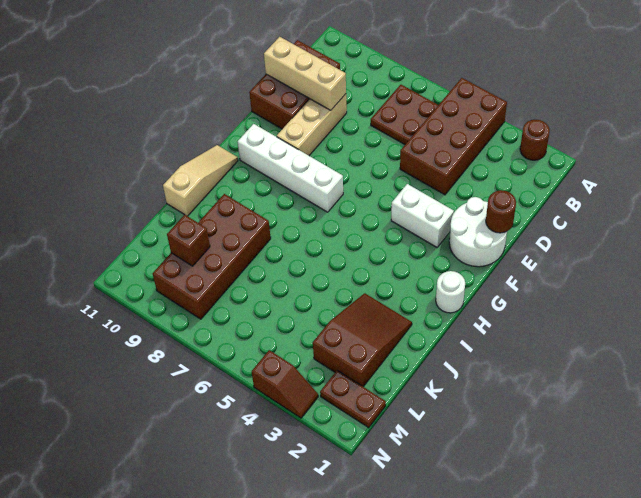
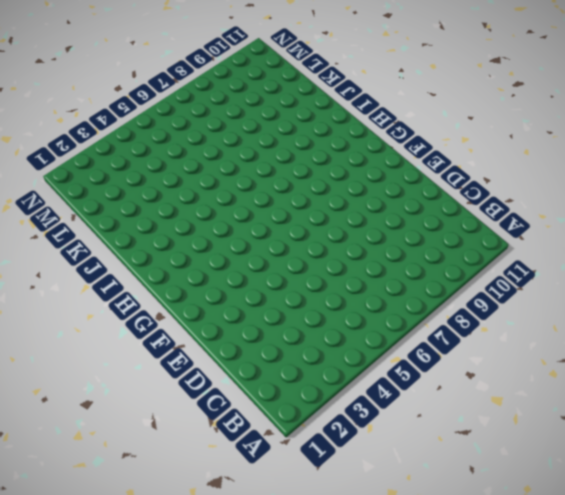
none -> brown round brick A2 level 1
none -> brown brick A4:D5 level 1
none -> brown plate B6:C7 level 1

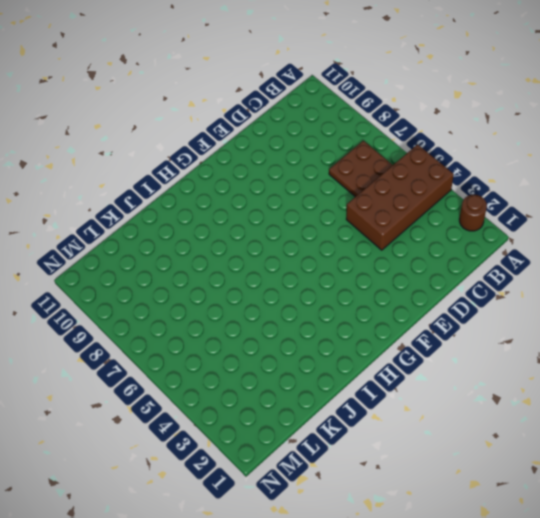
none -> brown brick C10:E11 level 1
none -> tan brick D9:F9 level 1
none -> white round brick E1:F2 level 1

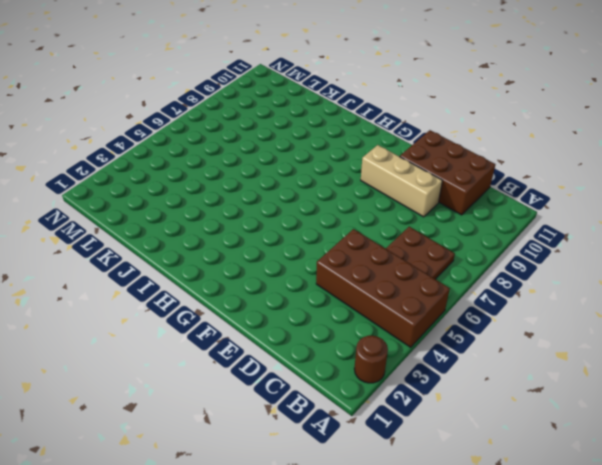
none -> white round brick E1:F2 level 1
none -> white brick F3:F4 level 1
none -> white brick G7:G10 level 1

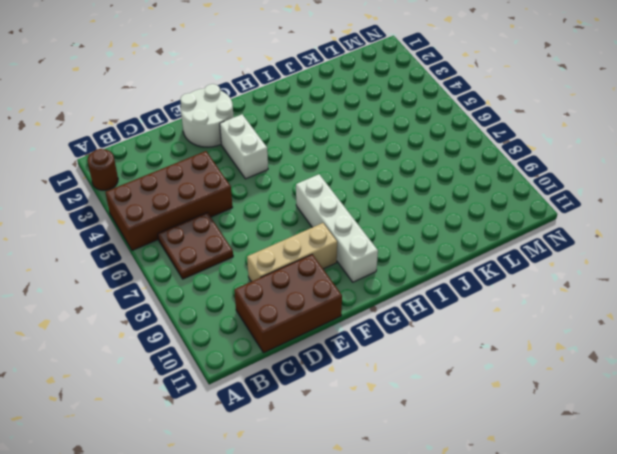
none -> white round brick H1 level 1
none -> tan slope H11:J11 level 1 top J
none -> brown slope J2:L3 level 1 top L

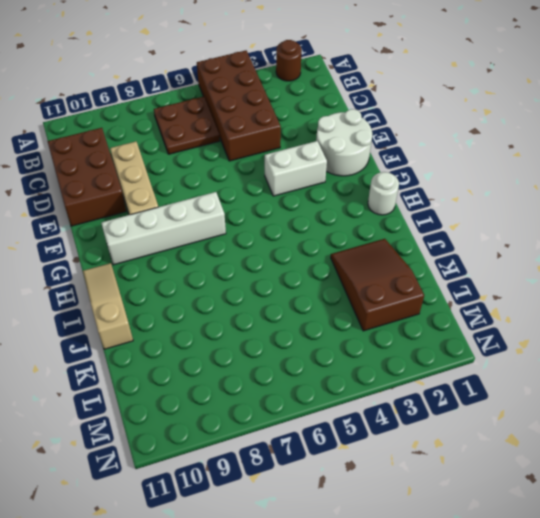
none -> brown brick J8:M9 level 1
none -> brown plate M1:M2 level 1
none -> brown slope N3:N4 level 1 top 4

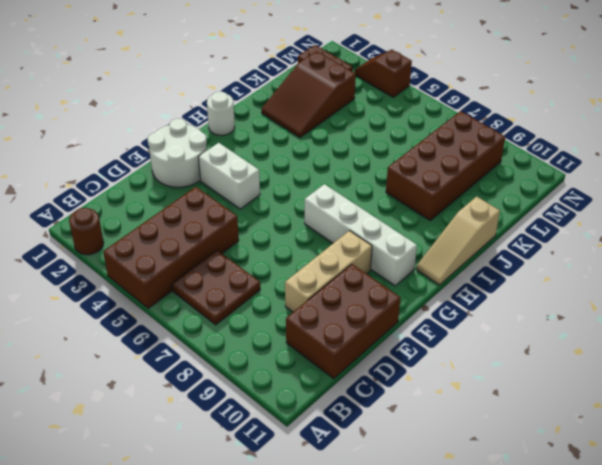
none -> tan brick D9:D11 level 2
none -> brown round brick E1 level 2
none -> brown brick L9 level 2

